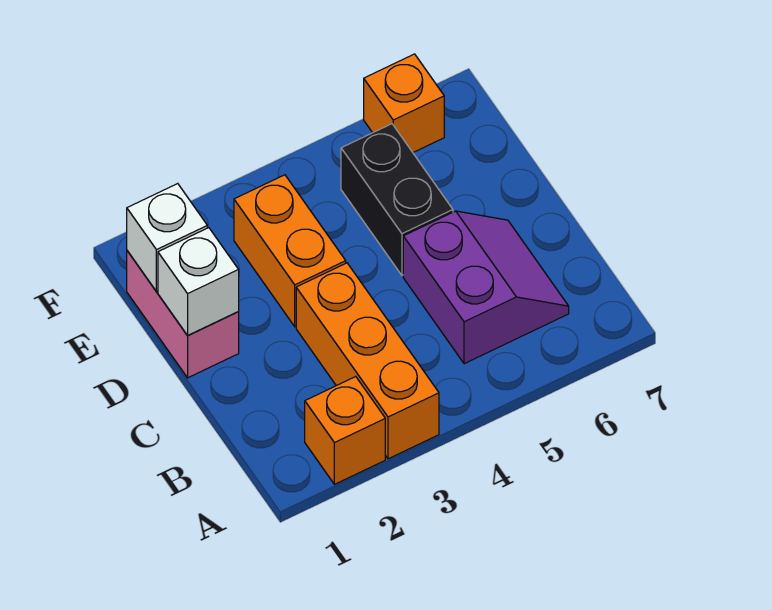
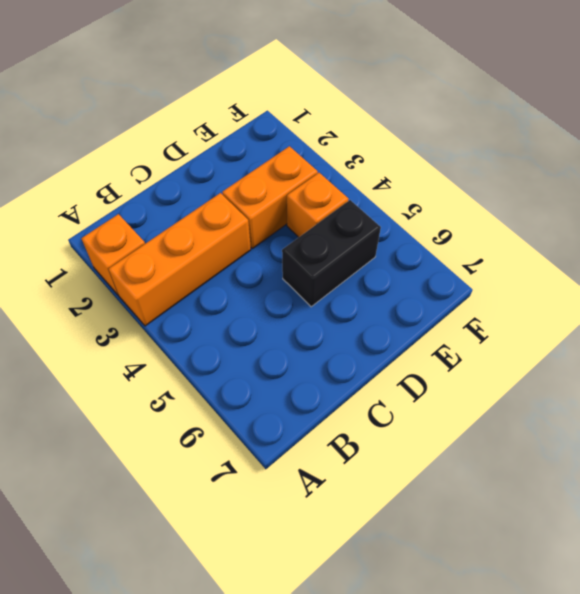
orange brick E4 level 1 -> orange brick F6 level 1
none -> purple slope B5:C6 level 1 top 5
none -> pink brick D1:E1 level 1

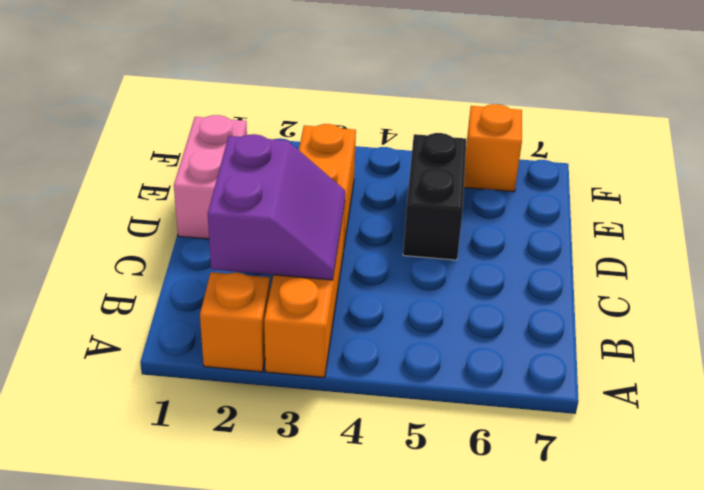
purple slope B2:C3 level 2 top 2 -> purple slope B5:C6 level 1 top 5
none -> white brick D1 level 2
none -> white brick E1 level 2

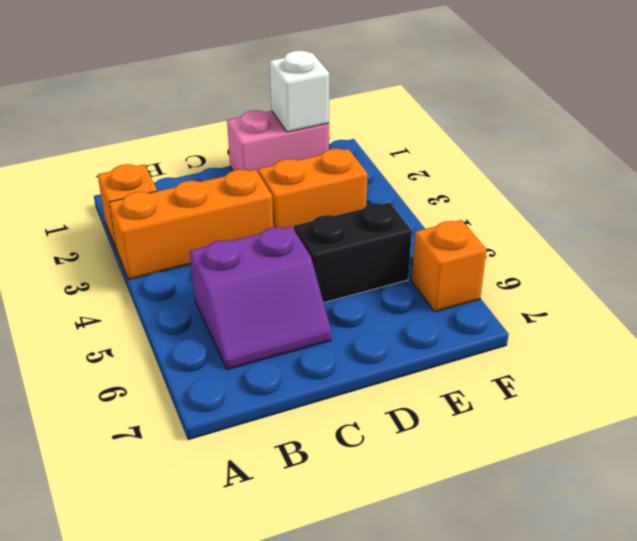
none -> white brick D1 level 2

